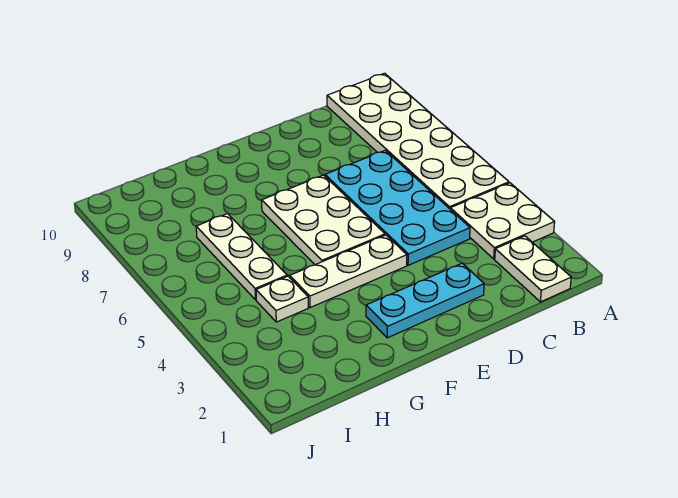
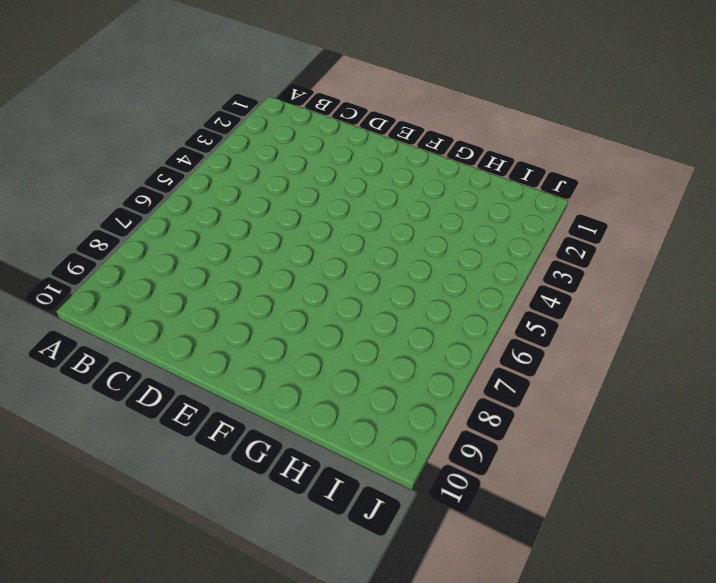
none -> white plate A3:B4 level 1
none -> white plate A5:B10 level 1

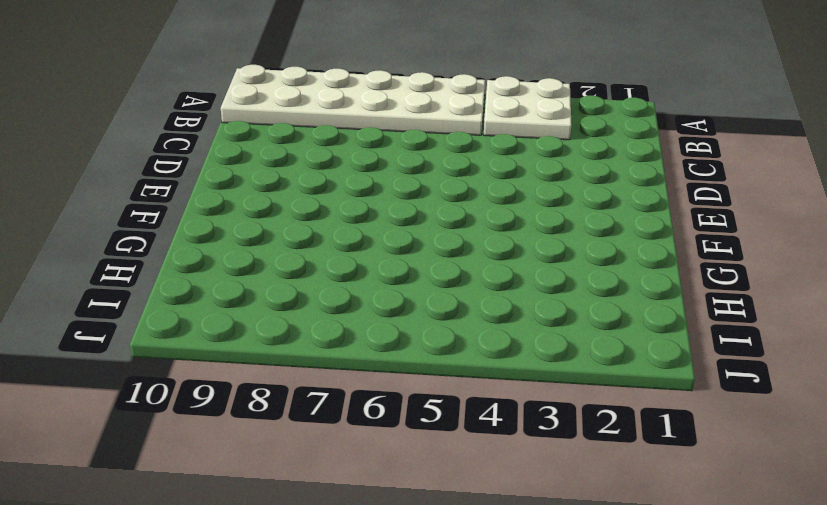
none -> white plate B1:B2 level 1
none -> cyan plate C4:D7 level 1

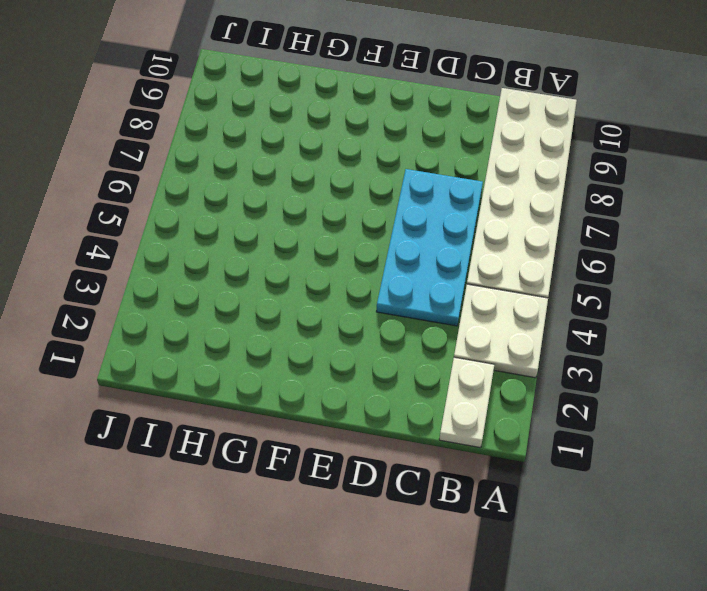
none -> cyan plate D2:F2 level 1
none -> white plate E4:G4 level 1

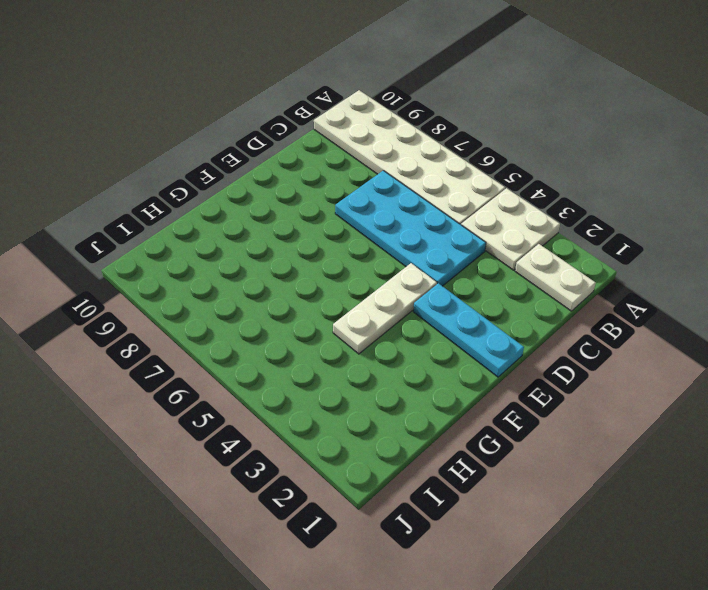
cyan plate E1:E3 level 1 -> cyan plate D2:F2 level 1
none -> white plate E5:F7 level 1
none -> white plate H4 level 1

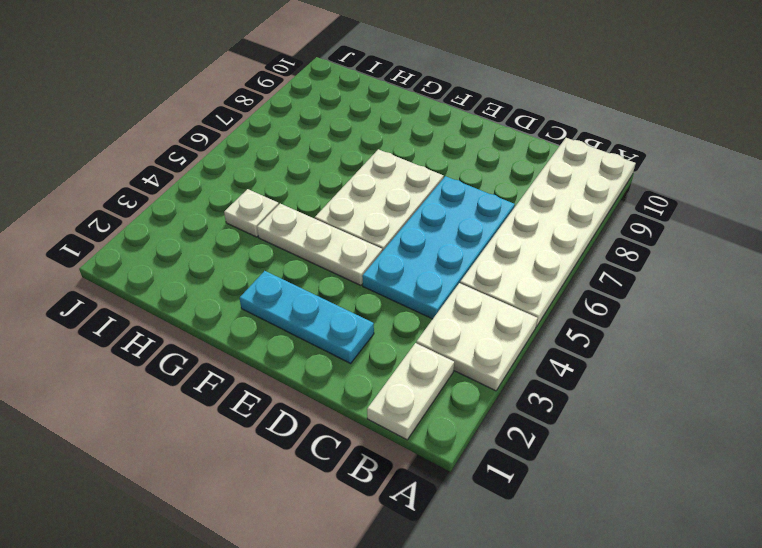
none -> white plate H5:H7 level 1

